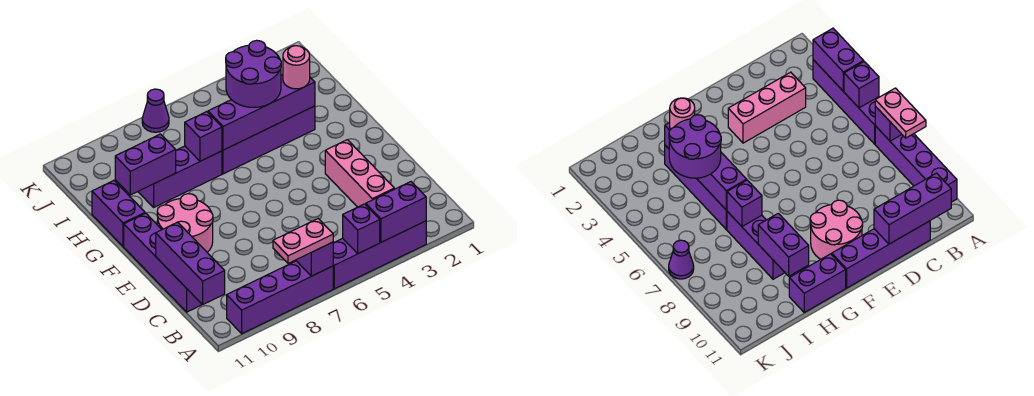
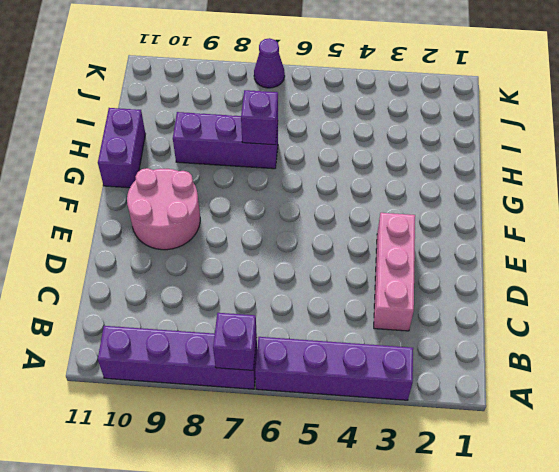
none -> purple brick C11:F11 level 1
none -> purple brick H3:H6 level 1
none -> purple brick A3:A4 level 2

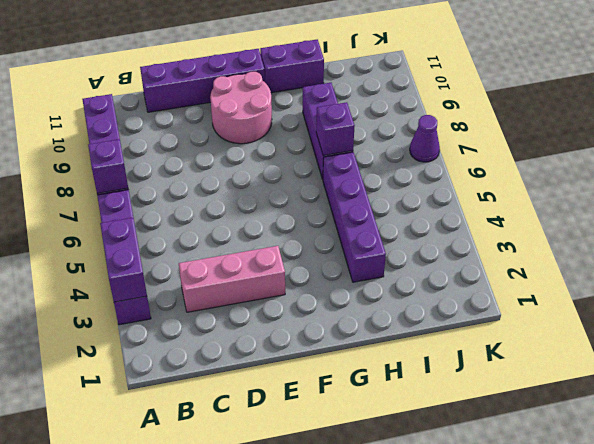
none -> purple brick A5 level 2
none -> purple brick B11:D11 level 2
none -> purple brick H3:H6 level 2

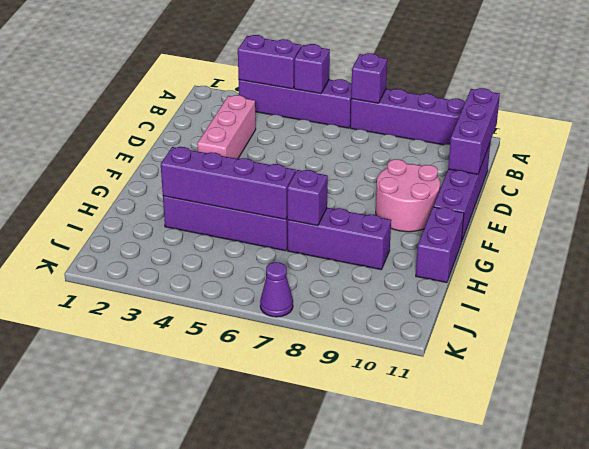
none -> purple brick H9:H10 level 2
none -> pink plate A7:A8 level 3
none -> pink round brick H3 level 3

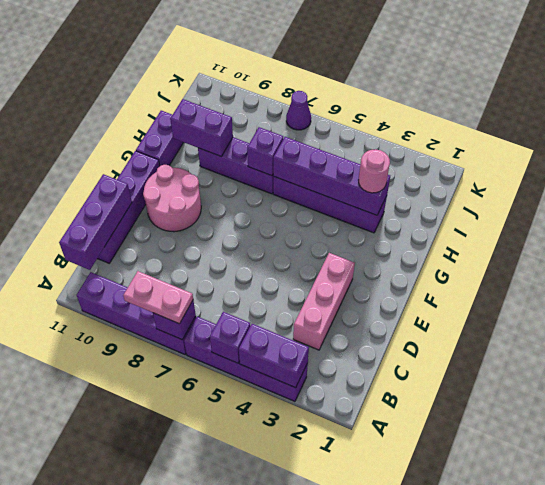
none -> purple round brick H4:I5 level 3

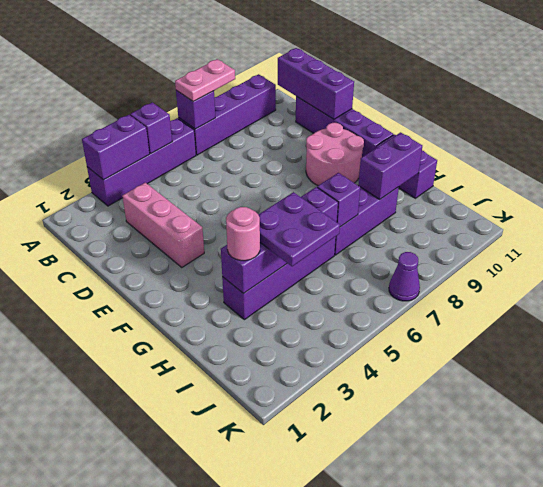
purple plate H4:I5 level 3 -> purple round brick H4:I5 level 3

